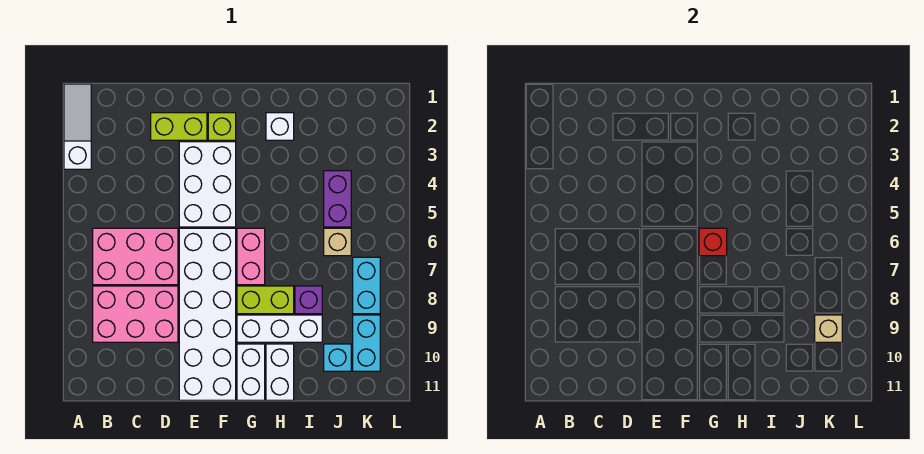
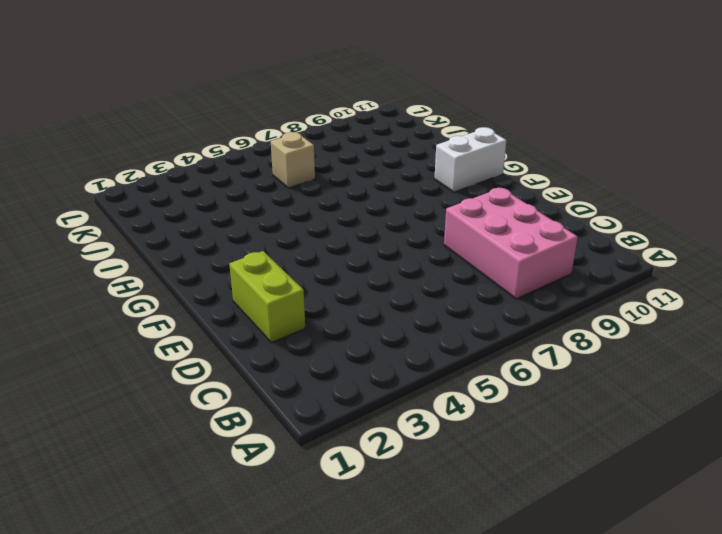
none -> white slope A1:A3 level 1 top 3
none -> pink brick B6:D7 level 1
none -> white brick E3:F5 level 1

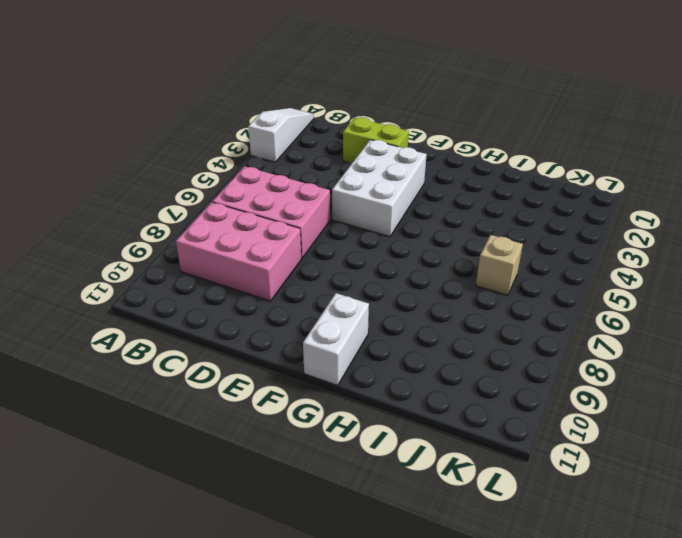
none -> white brick E6:F11 level 1
none -> lime brick F2 level 1
none -> pink brick G6:G7 level 1

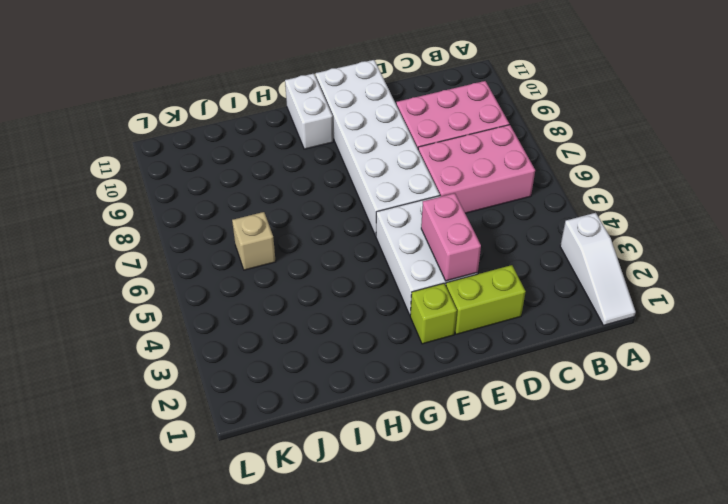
pink brick E3:E4 level 2 -> pink brick G6:G7 level 1
none -> lime brick G8:H8 level 1
none -> white brick G9:I9 level 1
none -> white brick H2 level 1

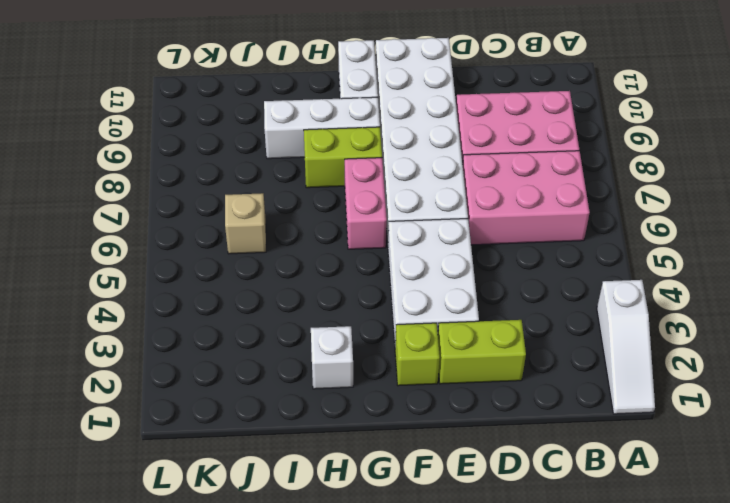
none -> white brick H10:H11 level 1
none -> purple brick I8 level 1
none -> purple brick J4:J5 level 1

